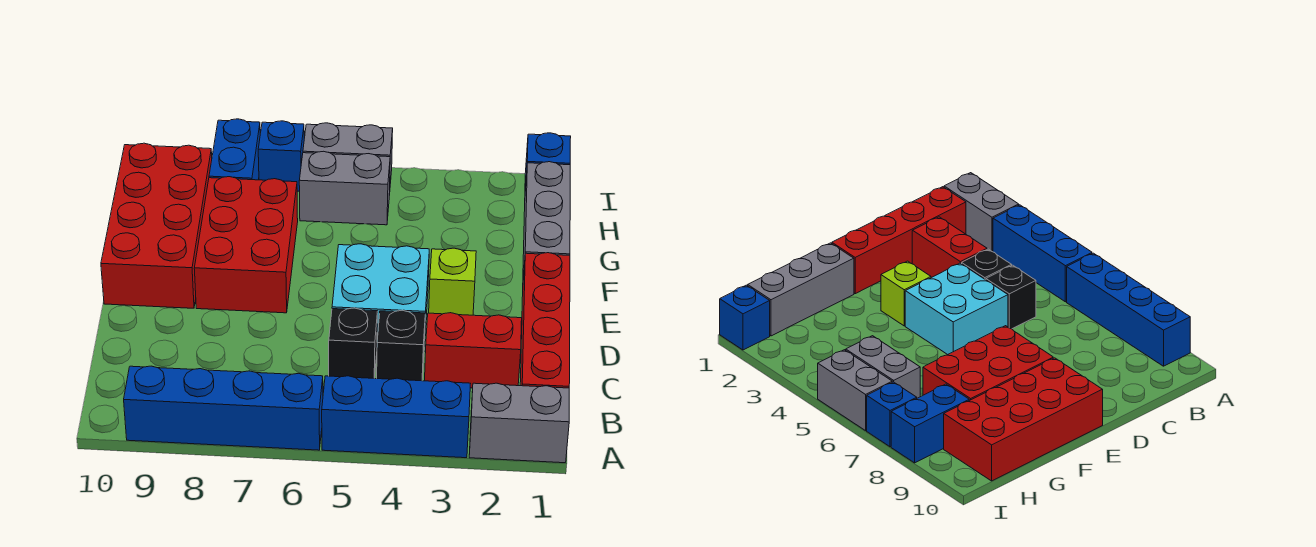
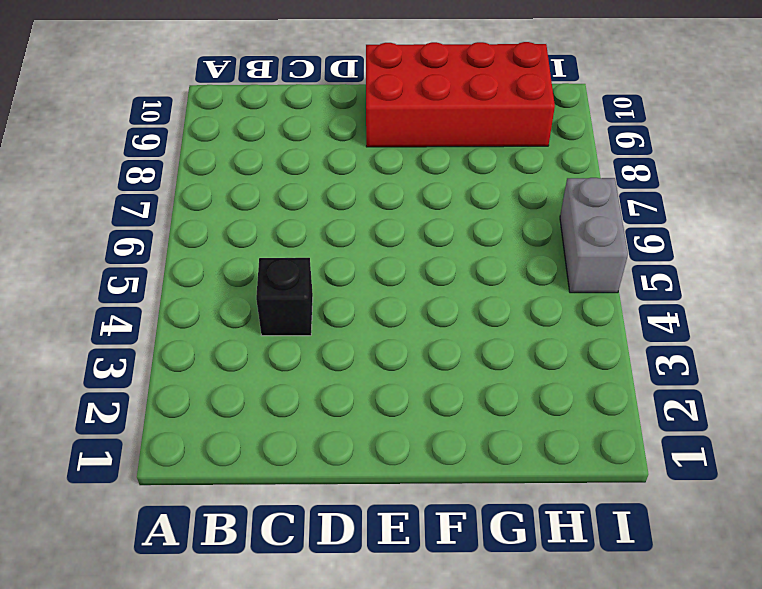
none -> grey brick A1:A2 level 1
none -> blue brick A3:A5 level 1
none -> blue brick A6:A9 level 1

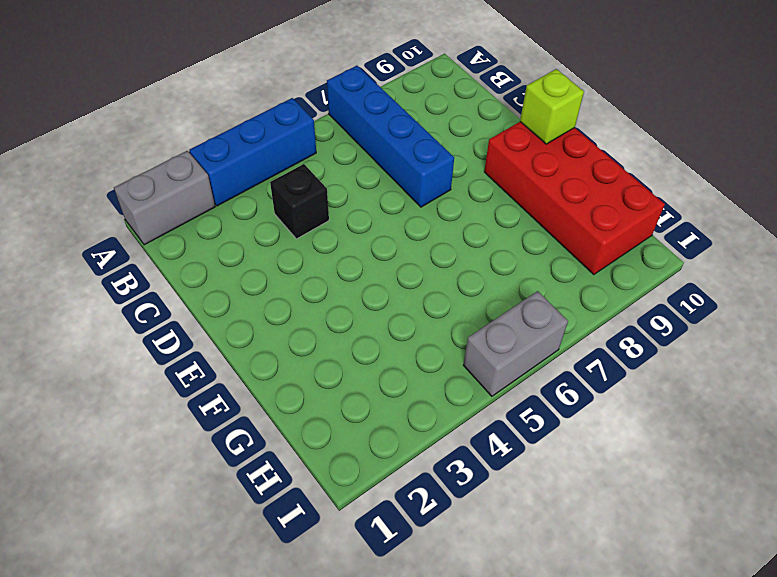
blue brick A7:D7 level 1 -> blue brick A6:A9 level 1
lime brick E10 level 2 -> lime brick E3 level 1
none -> red brick B1:E1 level 1
none -> red brick C2:C3 level 1
none -> black brick C5 level 1

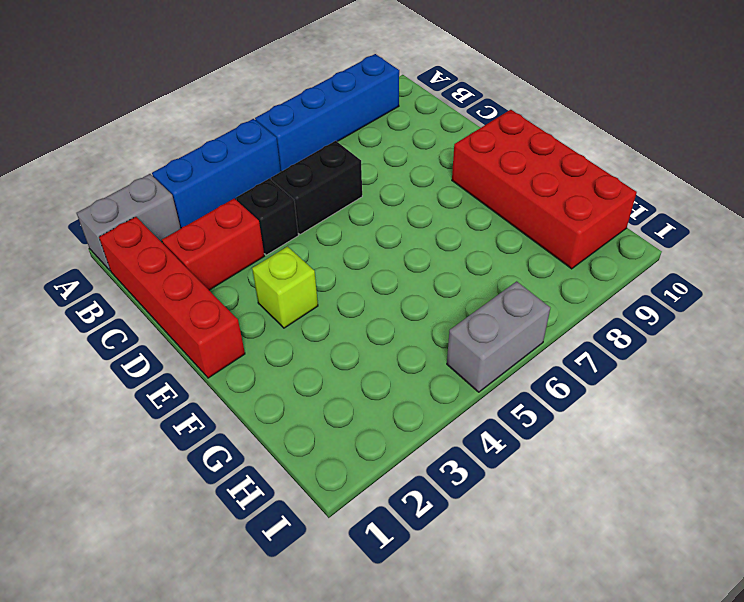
black brick C5:C6 level 1 -> black brick C5 level 1
none -> cyan brick D4:E5 level 1
none -> red brick E7:G8 level 1
none -> grey brick F1:H1 level 1

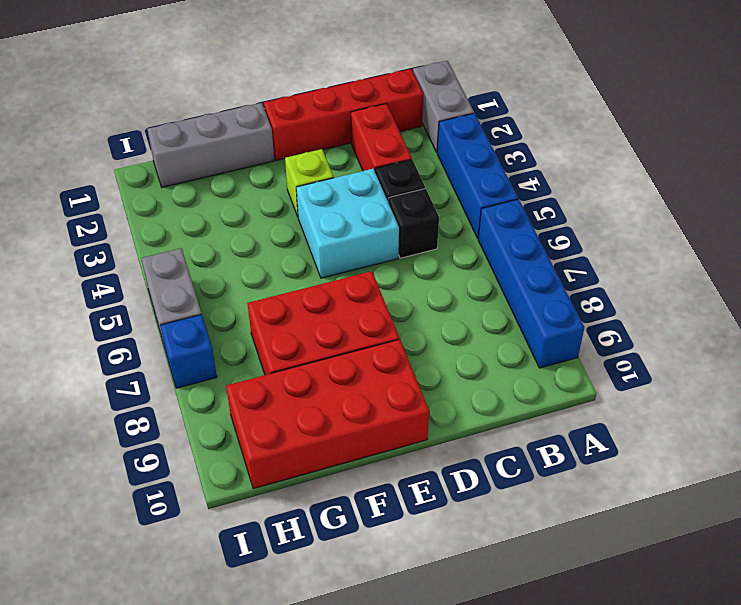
none -> grey brick H5:H6 level 1
none -> blue brick H8:I8 level 1
none -> blue brick I1 level 1

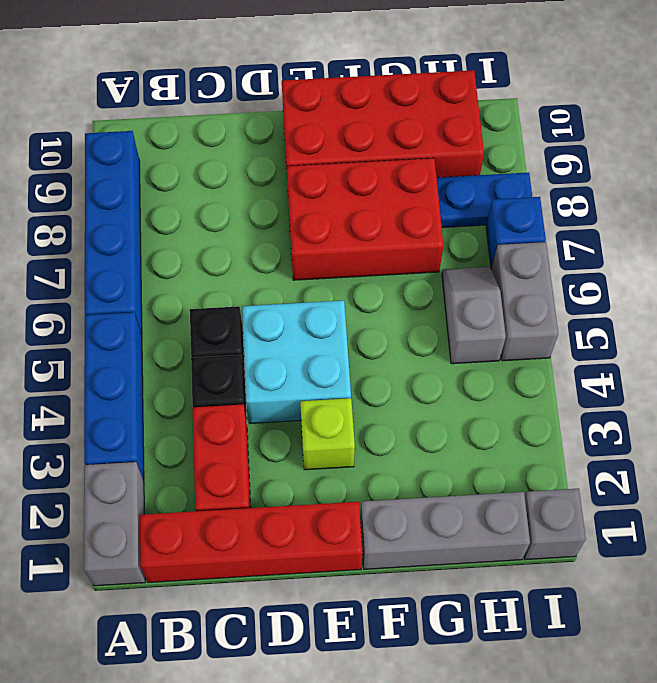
grey slope H5:H6 level 1 top 5 -> grey brick H5:H6 level 1
blue plate H8:I8 level 1 -> blue brick H8:I8 level 1
grey brick I1 level 1 -> blue brick I1 level 1

